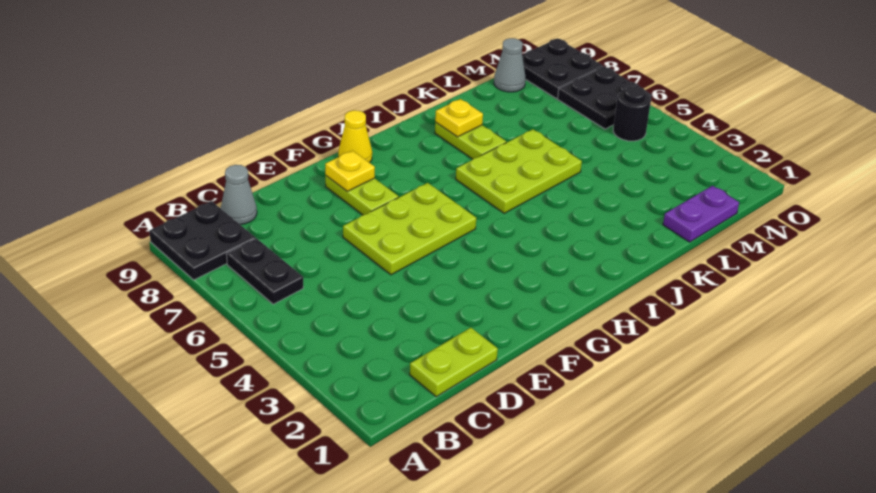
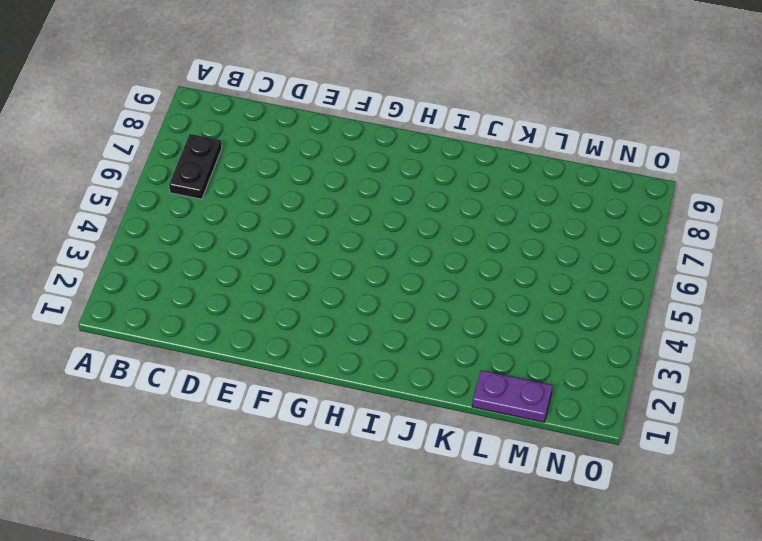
none -> black plate A8:B9 level 1
none -> lime plate C1:D1 level 1
none -> grey cone C9 level 1

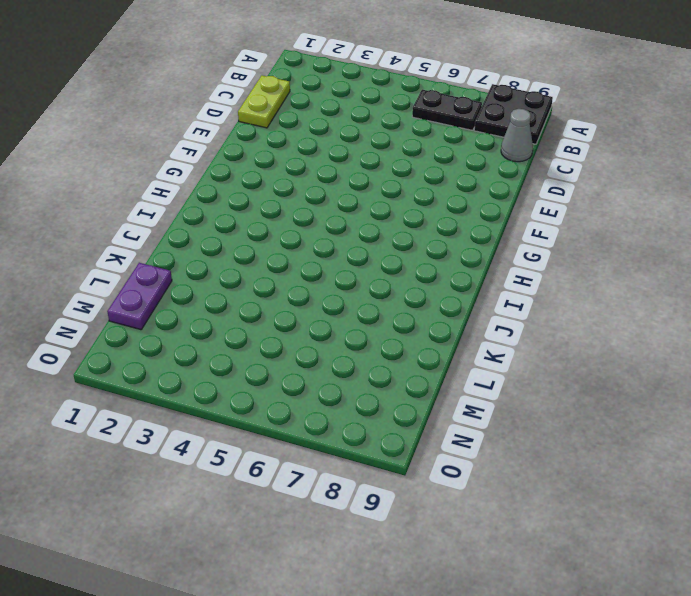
none -> lime plate E5:G6 level 1
none -> lime plate F7:F8 level 1
none -> yellow cone G9 level 1

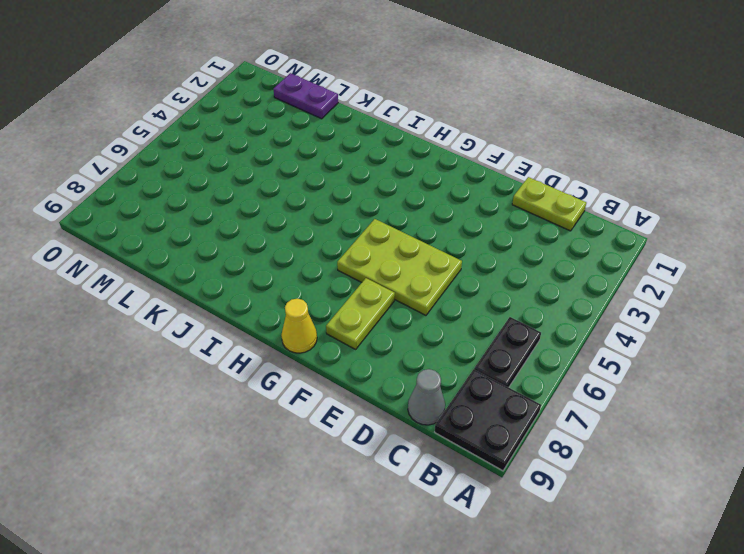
none -> lime plate I5:K6 level 1
none -> lime plate J7:J8 level 1
none -> grey cone M9 level 1

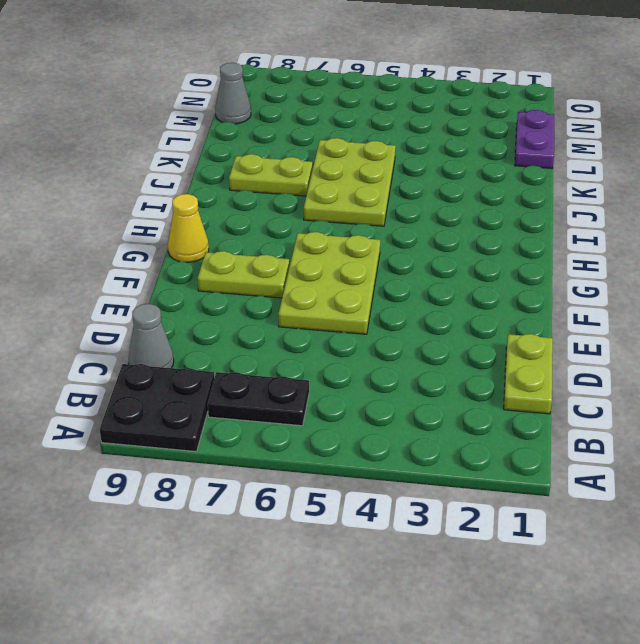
none -> black round brick N5 level 1
none -> black plate N6:O7 level 1
none -> black plate N8:O9 level 1

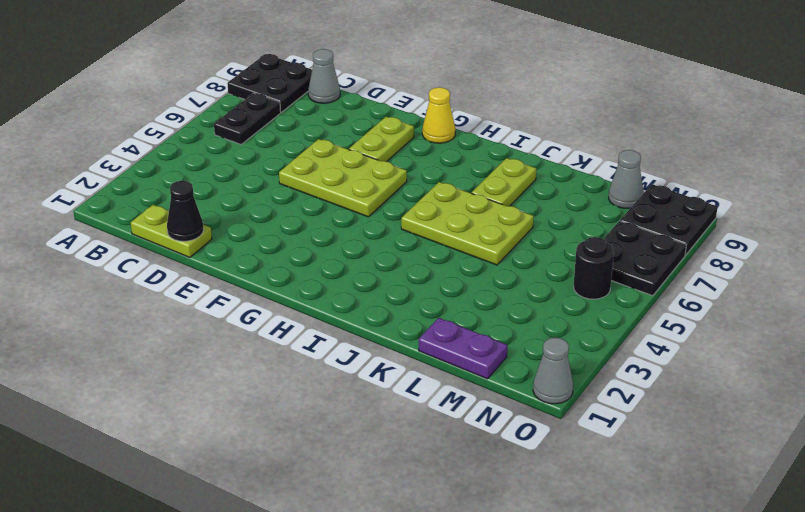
black cone D1 level 2 -> none
grey cone O1 level 1 -> none
none -> yellow plate F8 level 2
none -> yellow plate J8 level 2

